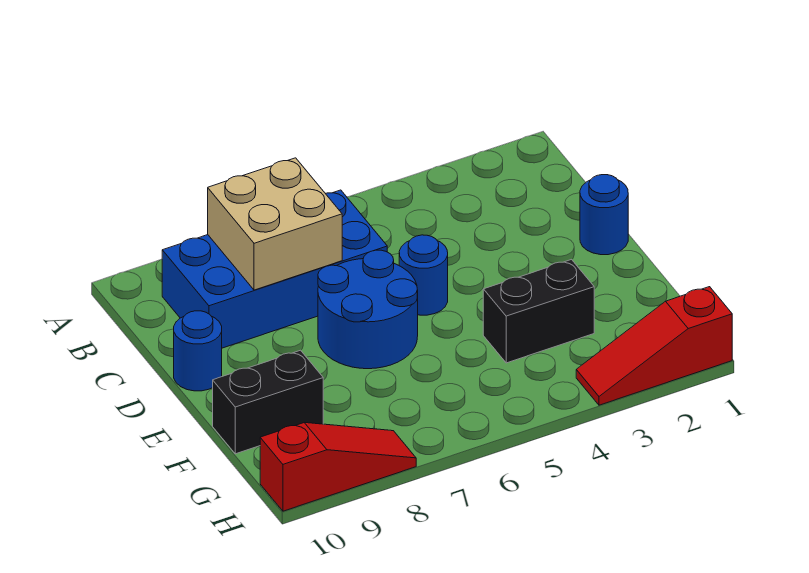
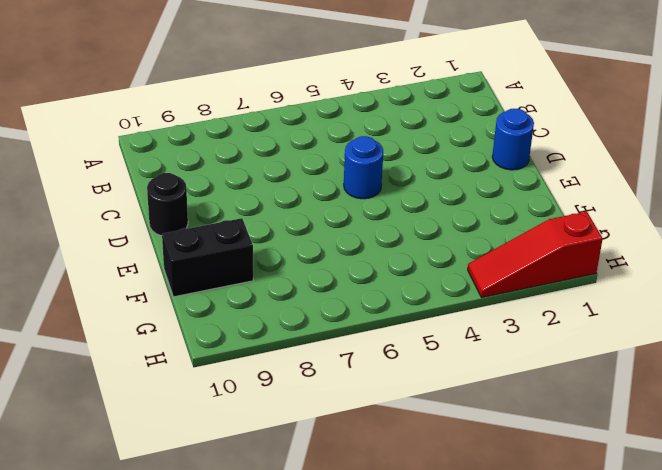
black round brick D10 level 1 -> blue round brick D10 level 1
none -> blue brick B6:C9 level 1
none -> blue round brick D6:E7 level 1

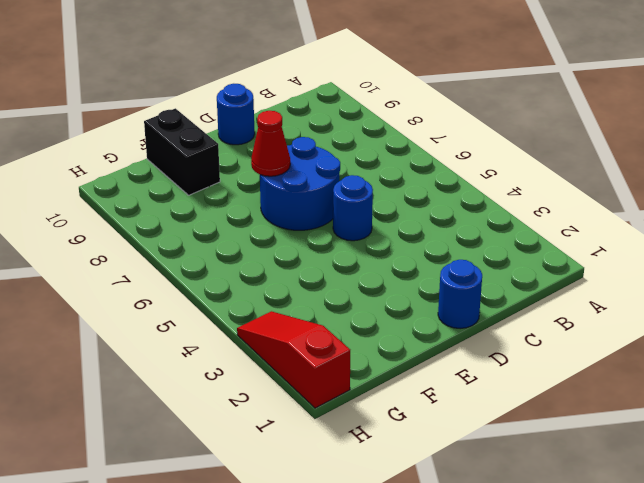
red cone E7 level 2 -> none
none -> blue brick B6:C9 level 1
none -> black brick F3:F4 level 1

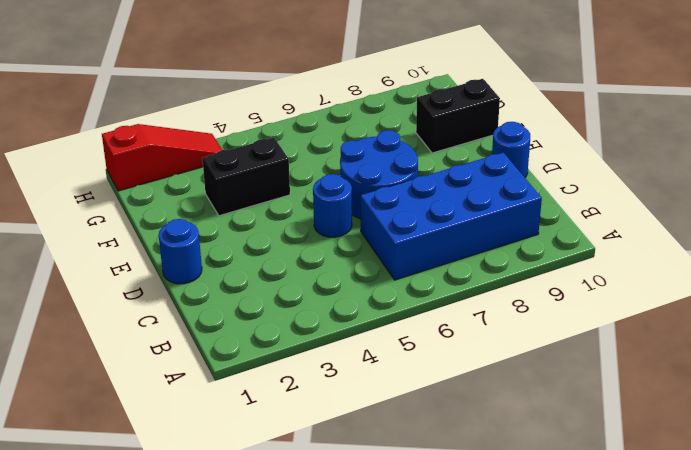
none -> red slope H8:H10 level 1 top 10
none -> tan brick B7:C8 level 2

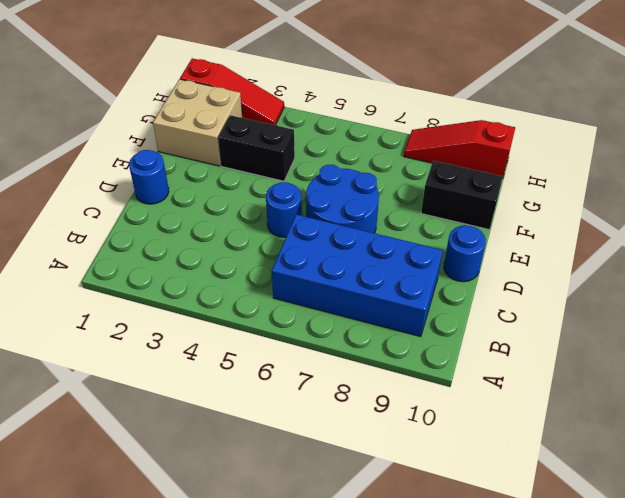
tan brick F1:G2 level 1 -> tan brick B7:C8 level 2

